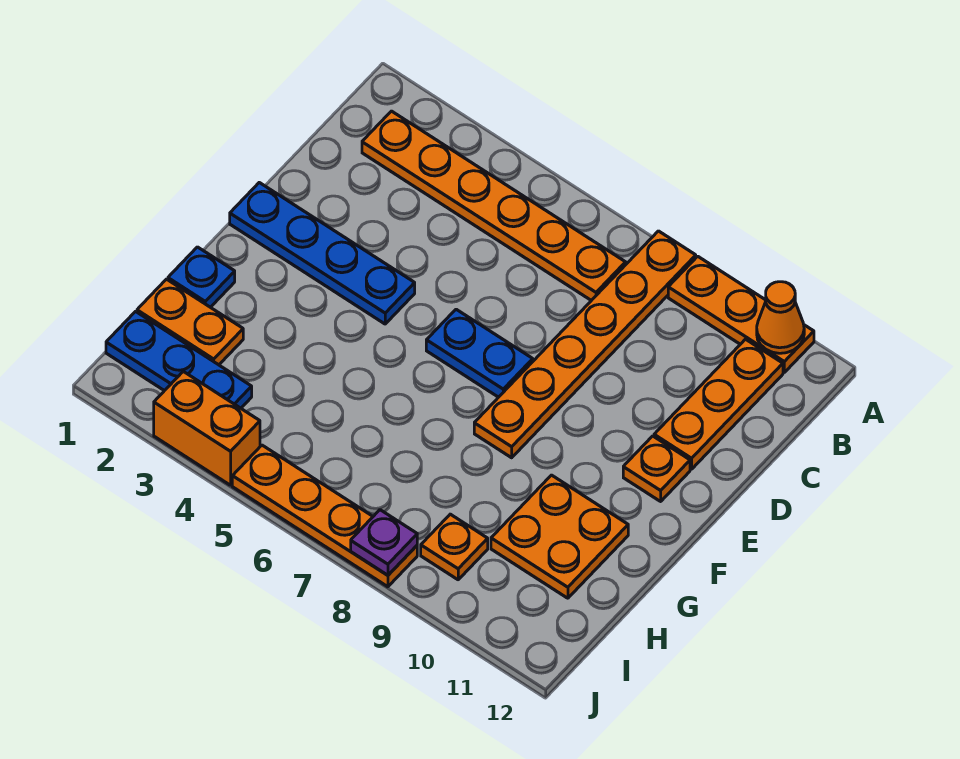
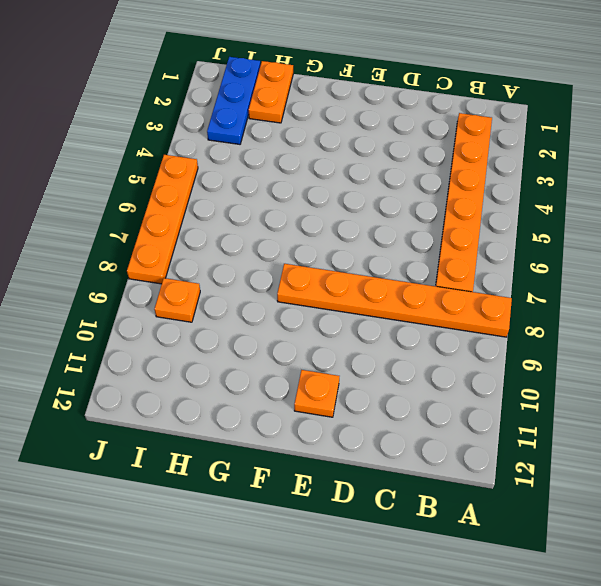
none -> orange plate A9:A11 level 1
none -> orange plate B11:D11 level 1
none -> blue plate E1:E4 level 1

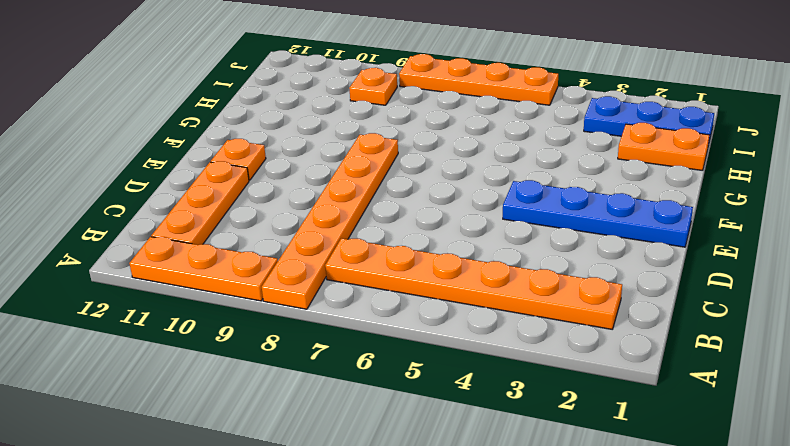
none -> blue plate E6:E7 level 1
none -> blue plate G1 level 1
none -> orange plate G10:H11 level 1

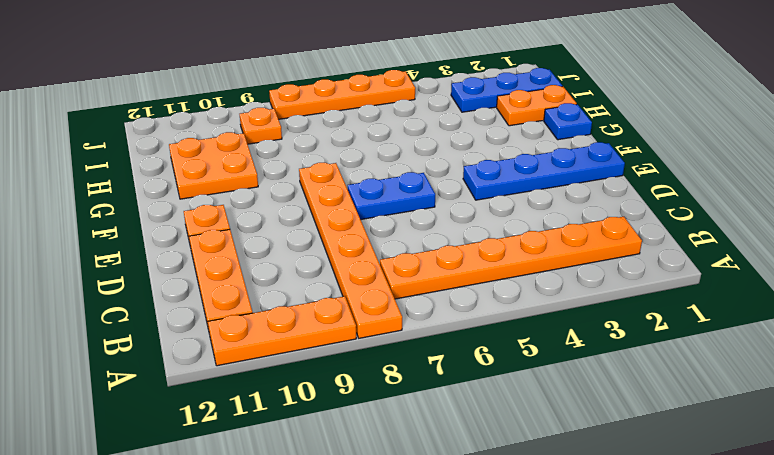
none -> orange brick J3:J4 level 1
none -> orange cone A11 level 2
none -> purple plate J8 level 2

